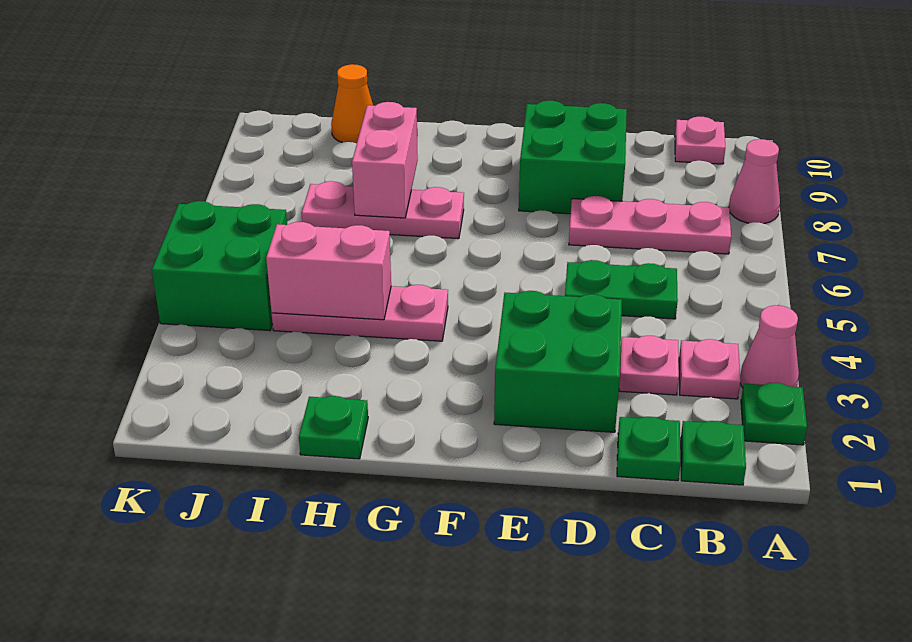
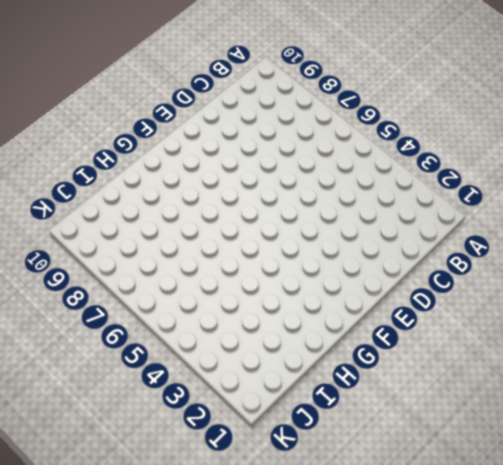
none -> green plate A2 level 1
none -> pink cone A3 level 1
none -> pink cone A8 level 1

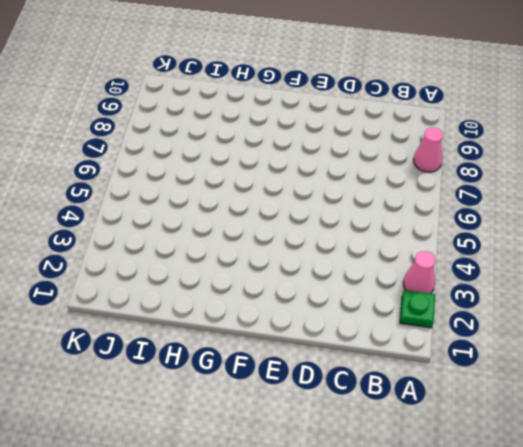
none -> green plate B1 level 1
none -> pink plate B3 level 1
none -> pink plate B7:D7 level 1

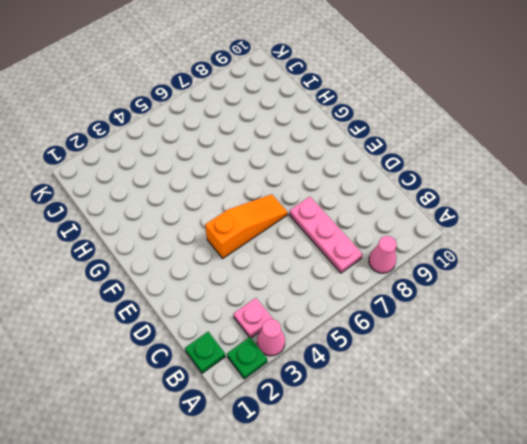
orange slope E4:E6 level 1 top 4 -> none
none -> pink plate B10 level 1
none -> green plate C1 level 1
none -> pink plate C3 level 1

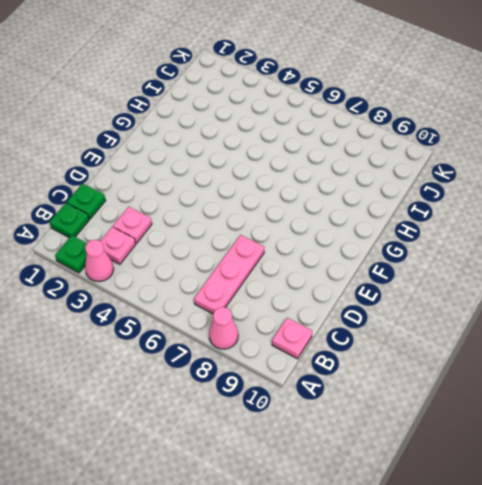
none -> green plate C5:D5 level 1
none -> green brick D2:E3 level 1
none -> green brick D8:E9 level 1

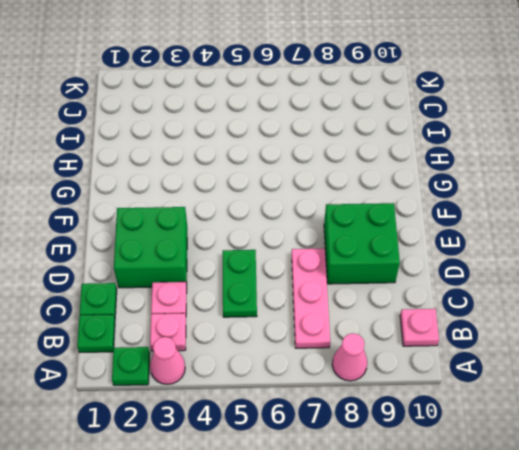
none -> pink plate G4:I4 level 1
none -> pink plate G7:I7 level 1
none -> green plate H1 level 1

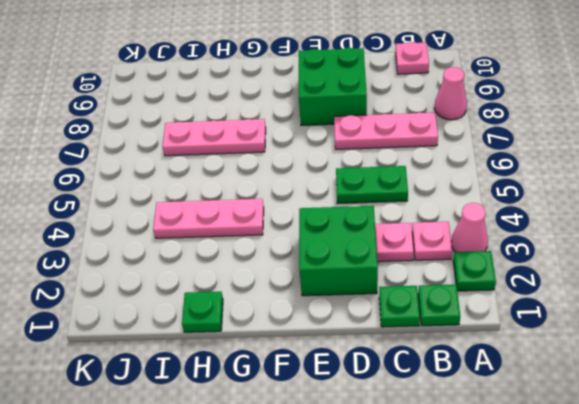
none -> orange cone I10 level 1
none -> green brick J4:K5 level 1
none -> pink brick H4:I4 level 2

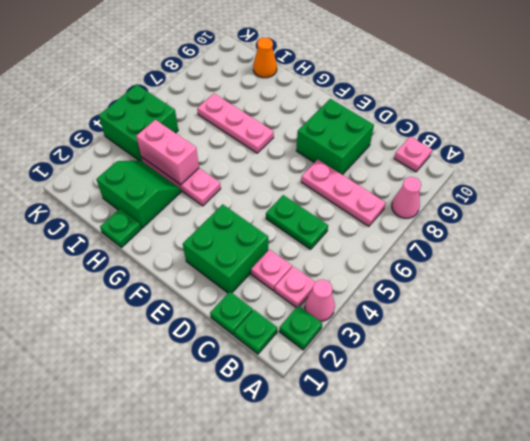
green slope H2:I3 level 1 top 2 -> none
none -> pink brick H7:H8 level 2

